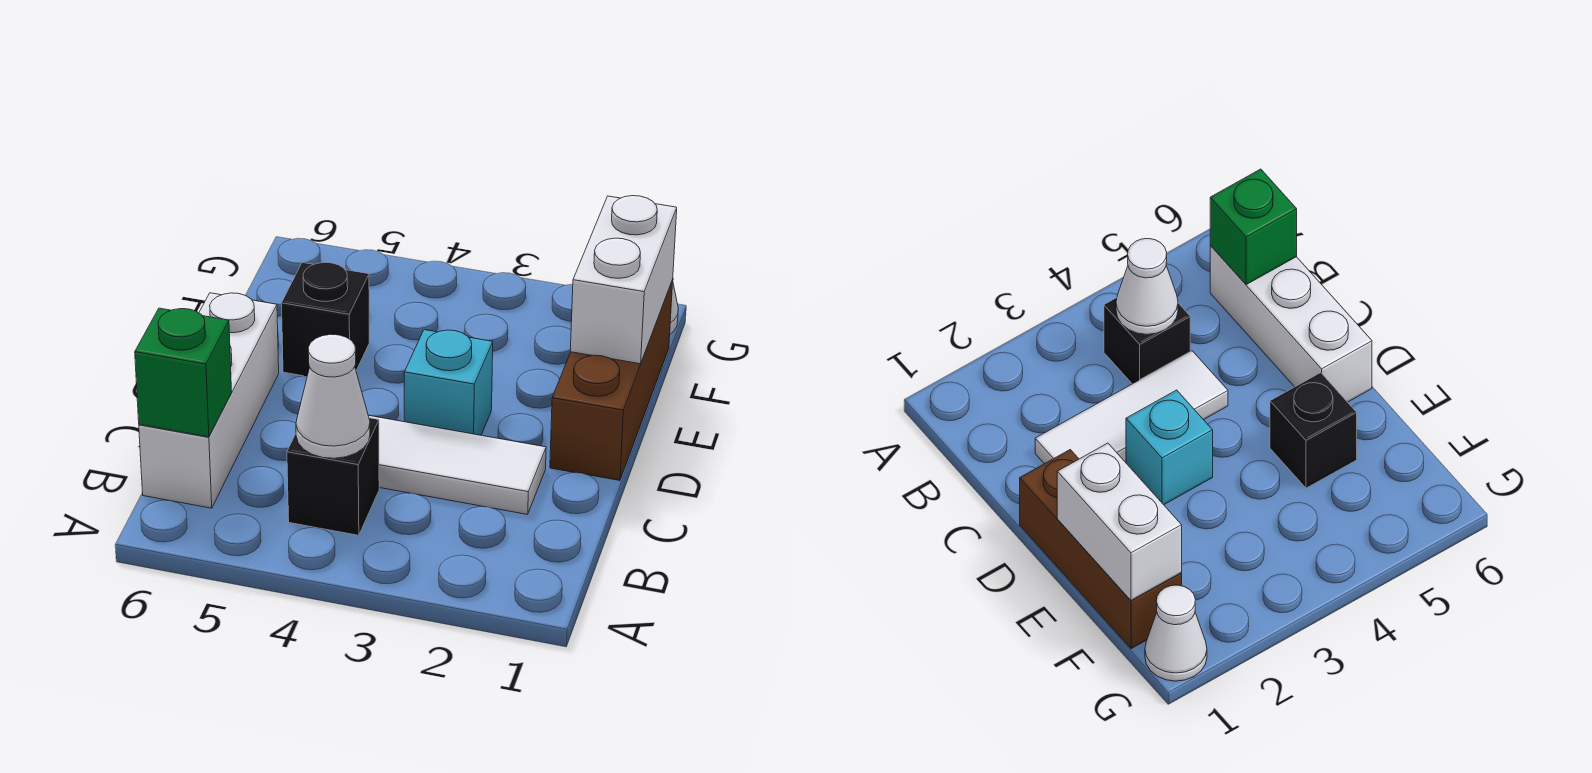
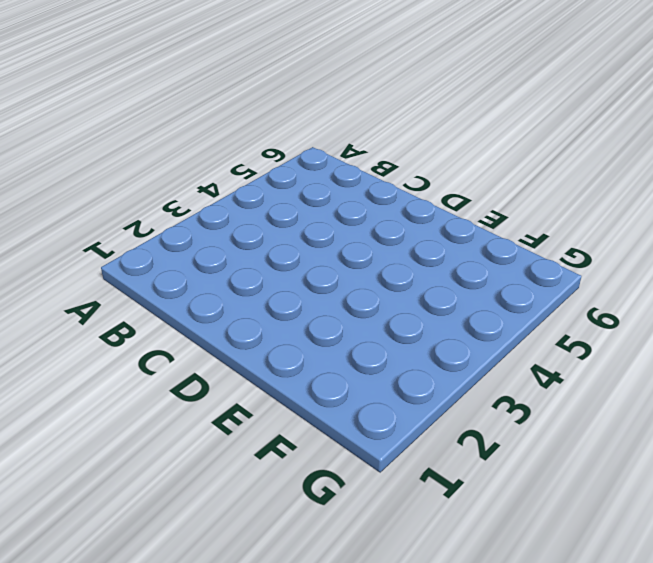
none -> black brick B4 level 1
none -> white brick B6:D6 level 1

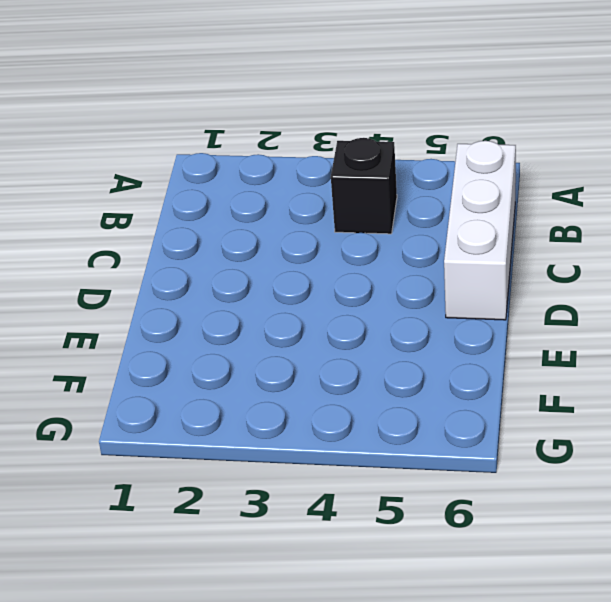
none -> white tile C2:C4 level 1
none -> brown brick D1:F1 level 1

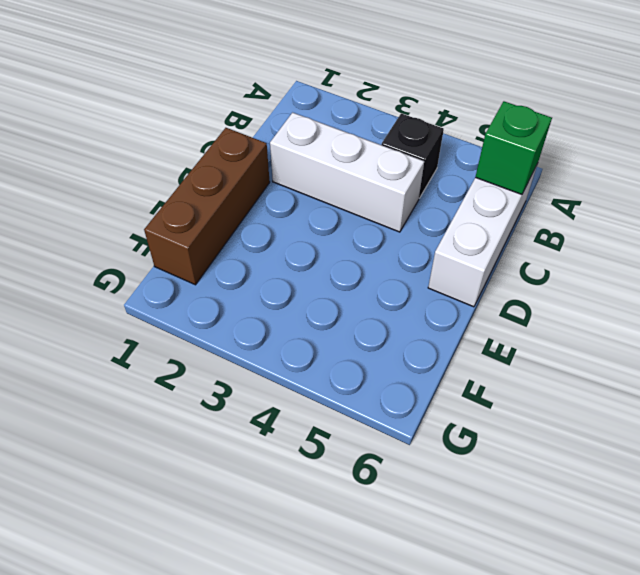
white brick C2:C4 level 1 -> white tile C2:C4 level 1
none -> cyan brick D3 level 1
none -> black brick E5 level 1

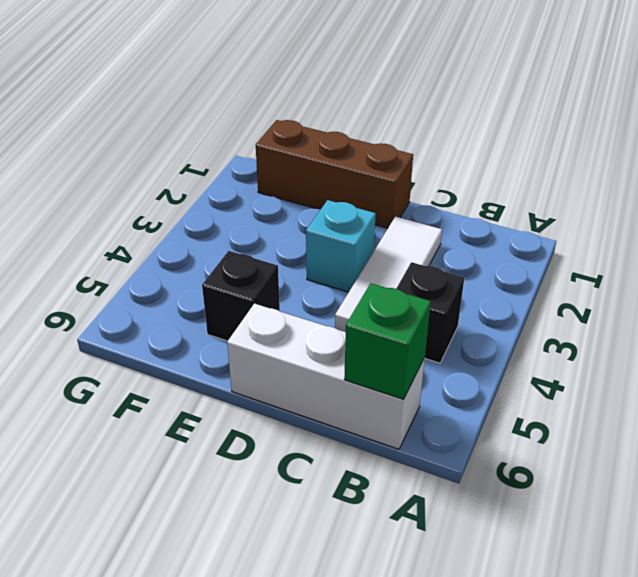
none -> white cone G1 level 1
none -> white cone B4 level 2

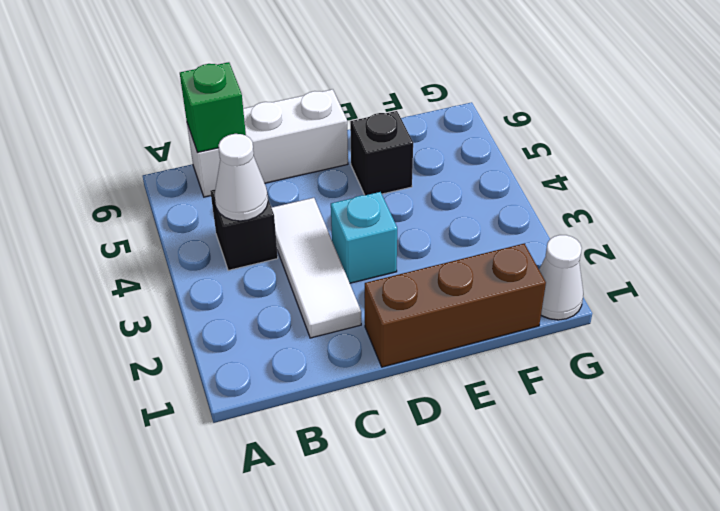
none -> white brick E1:F1 level 2

